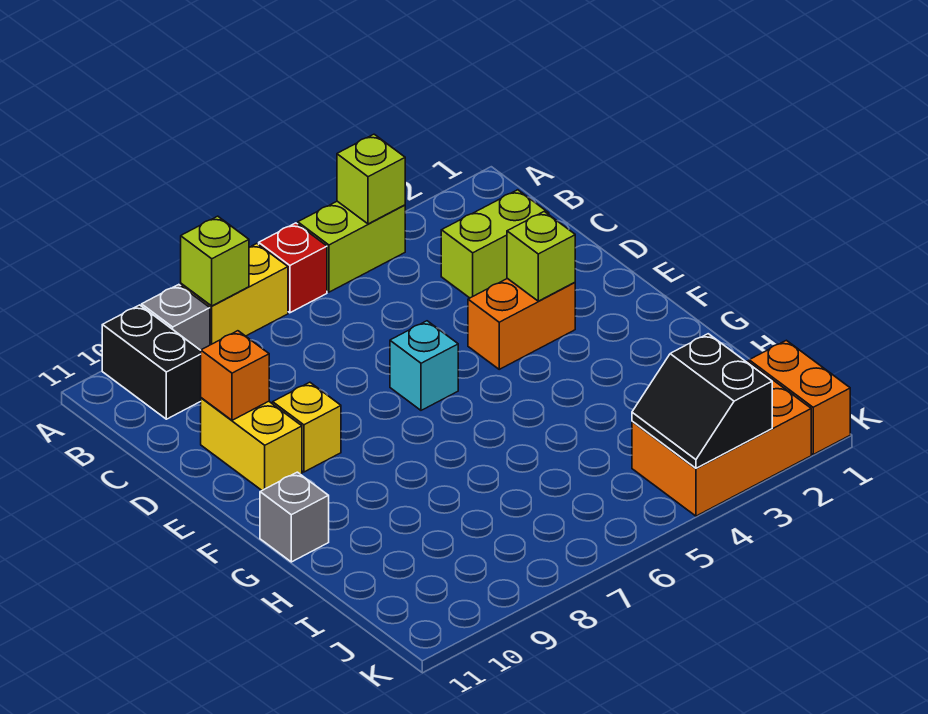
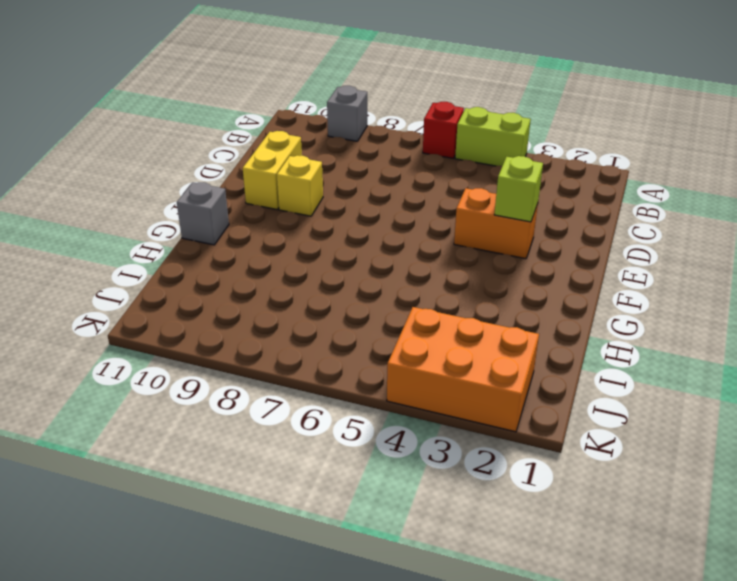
none -> yellow brick A7:A8 level 1
none -> black brick A10:B10 level 1
none -> lime brick C2:C3 level 1

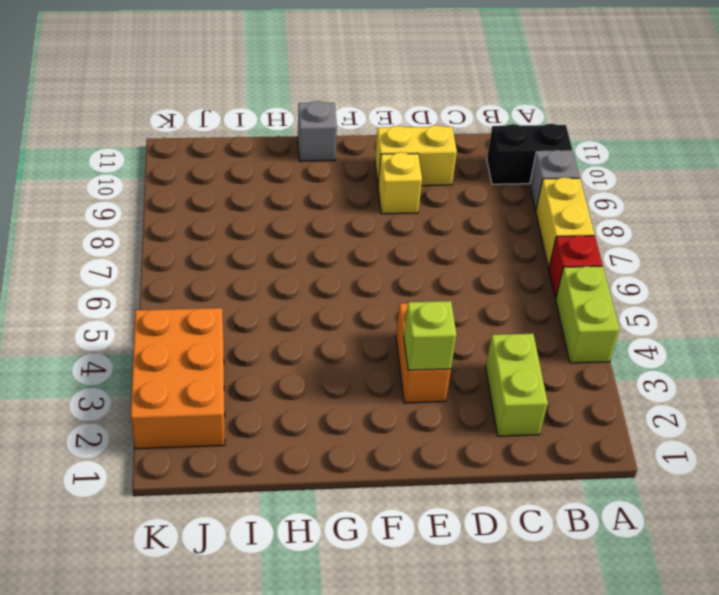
none -> cyan brick E6 level 1
none -> orange brick J1:K1 level 1
none -> lime brick A4 level 2

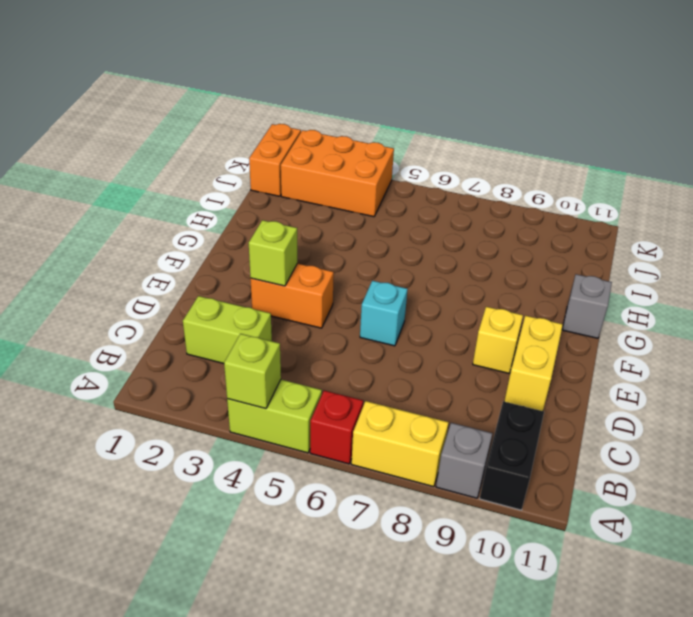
none -> lime brick A8 level 2
none -> orange brick D10 level 2
none -> black slope J3:K4 level 2 top 3

